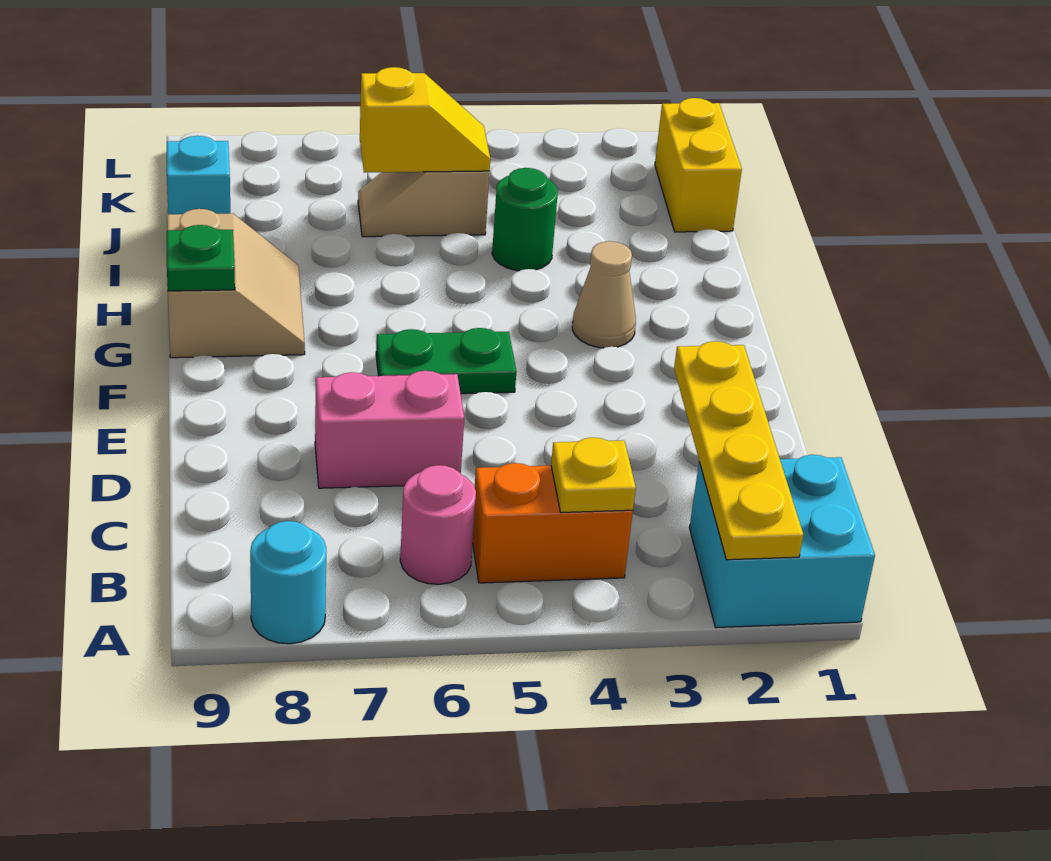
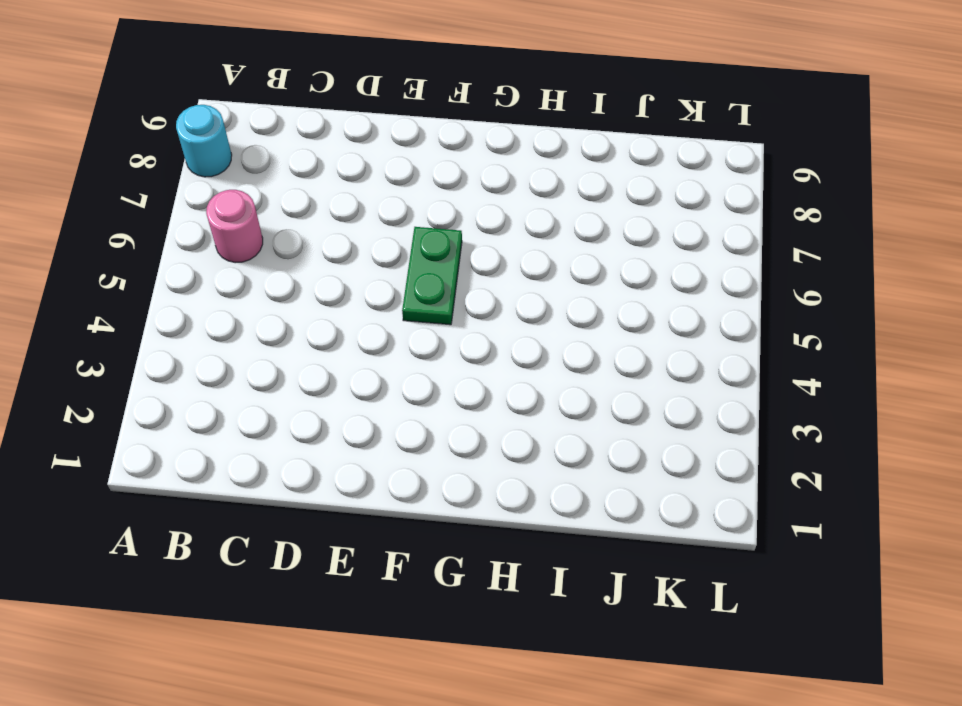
none -> cyan brick A1:B2 level 1
none -> orange brick B4:B5 level 1
none -> pink brick D6:D7 level 1

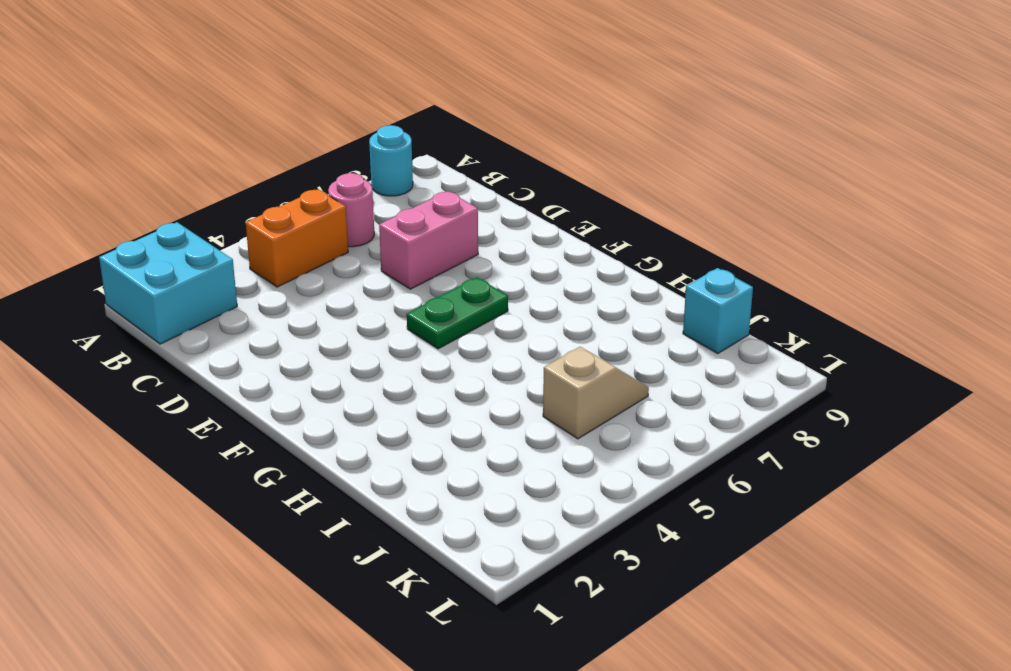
none -> tan cone G3 level 1
none -> tan slope G8:H9 level 1 top 9
none -> green round brick I4 level 1

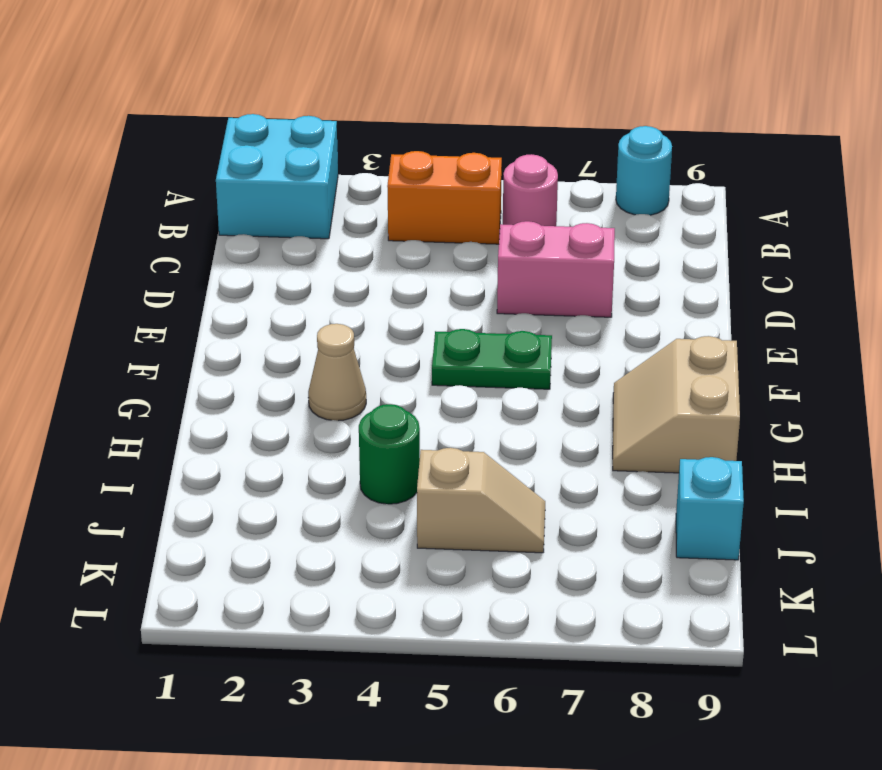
none -> yellow brick J1:K1 level 1
none -> yellow plate A2:D2 level 2
none -> yellow plate B4 level 2

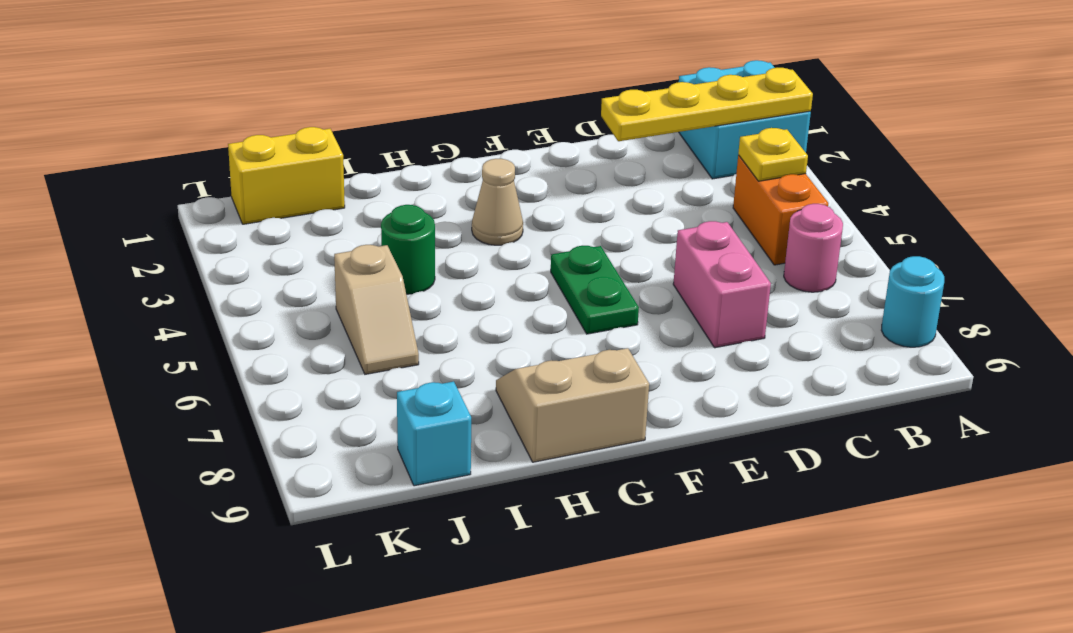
none -> green plate G9 level 2
none -> yellow slope J5:J6 level 2 top 6

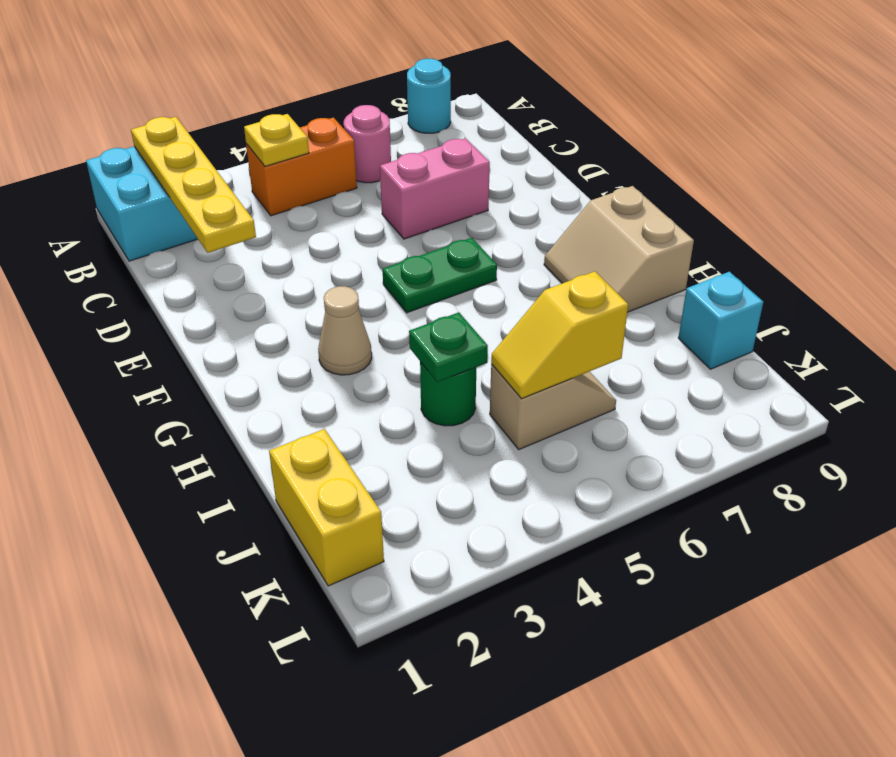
green plate I4 level 2 -> green plate G9 level 2

